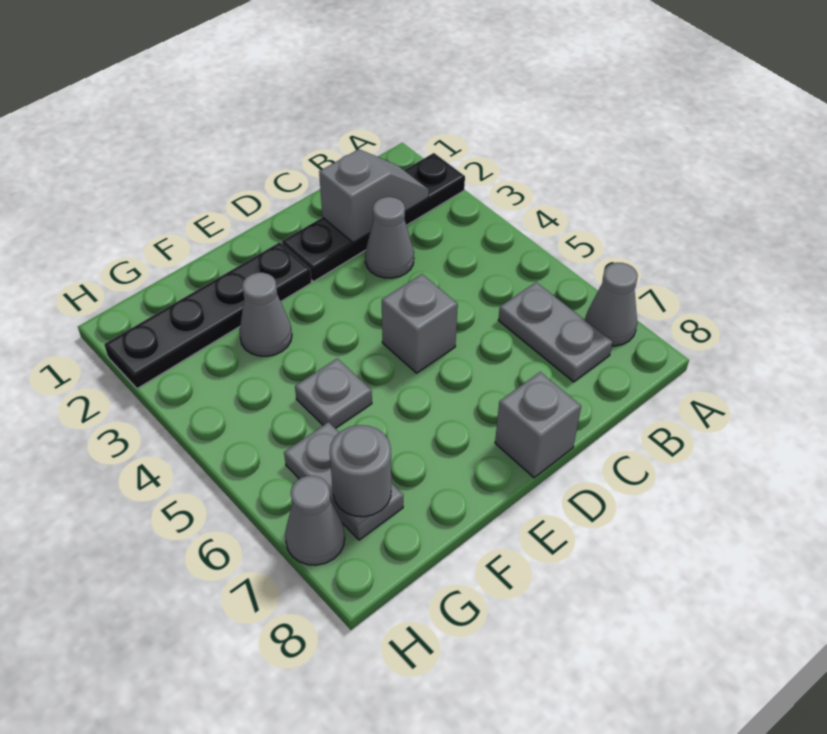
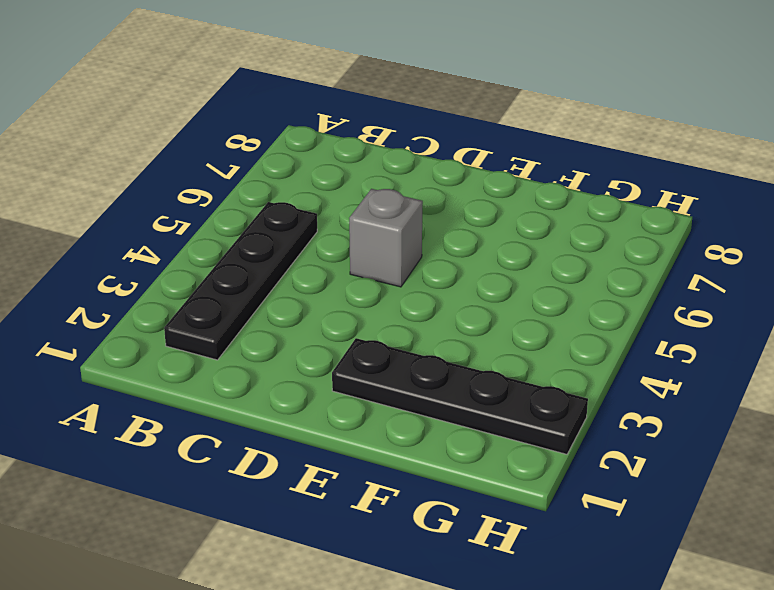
black plate B2:B5 level 1 -> black plate A2:D2 level 1
none -> grey cone A7 level 1
none -> grey plate B6:B7 level 1
none -> grey cone C3 level 1

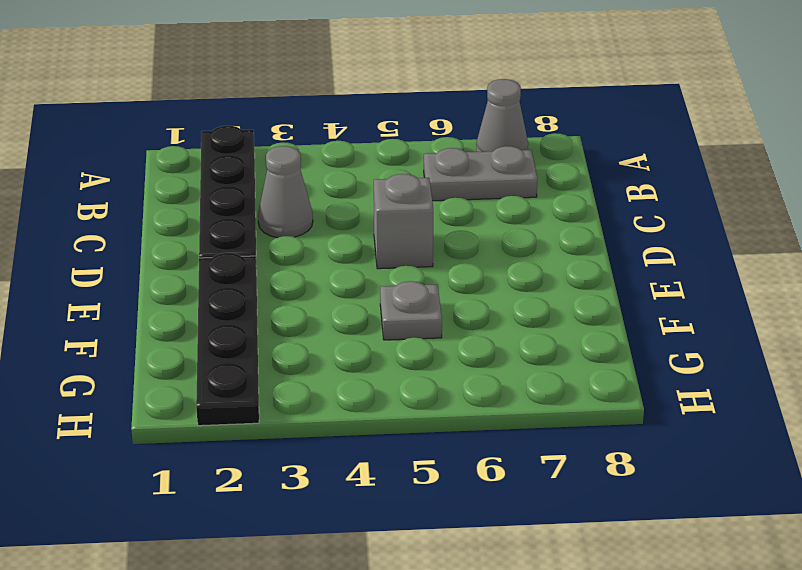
none -> grey brick D8 level 1
none -> grey cone F3 level 1
none -> grey plate G6:G7 level 1

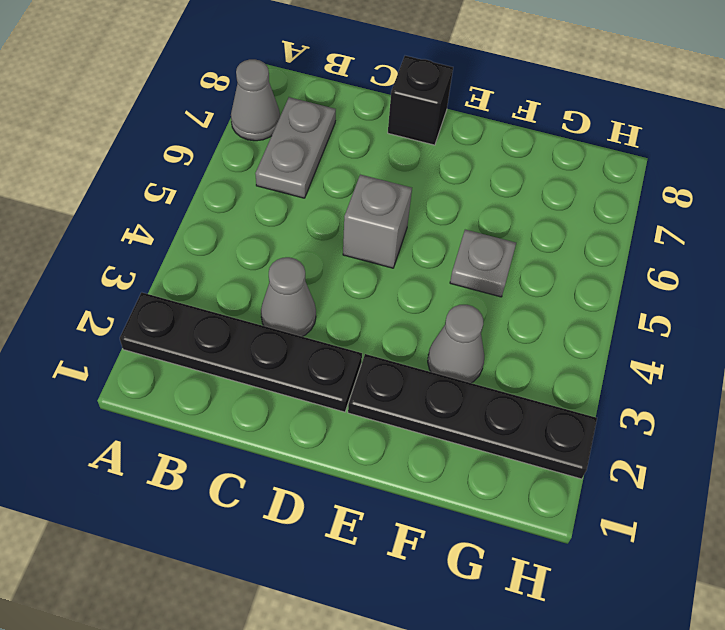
black brick D8 level 1 -> grey brick D8 level 1
none -> grey plate G6:G7 level 1
none -> grey cone H7 level 1
none -> grey slope B2:C2 level 2 top C

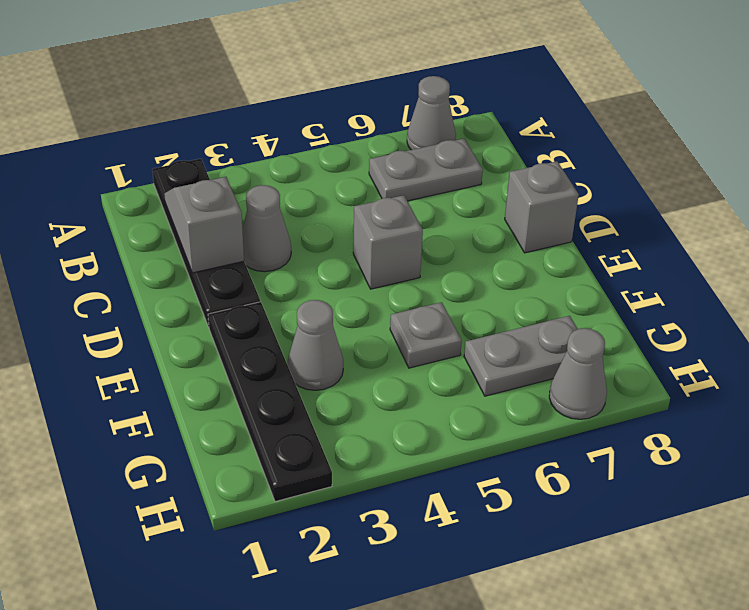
none -> grey round brick G7 level 2

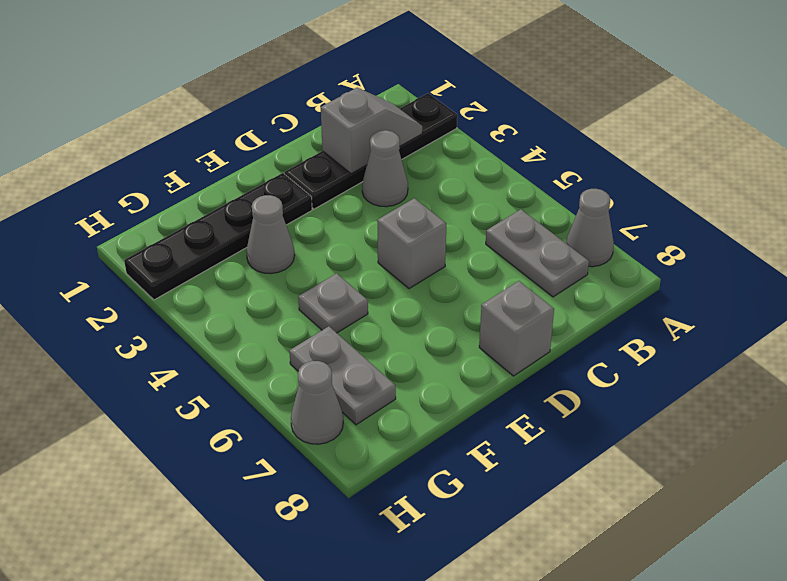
none -> grey round brick G7 level 2

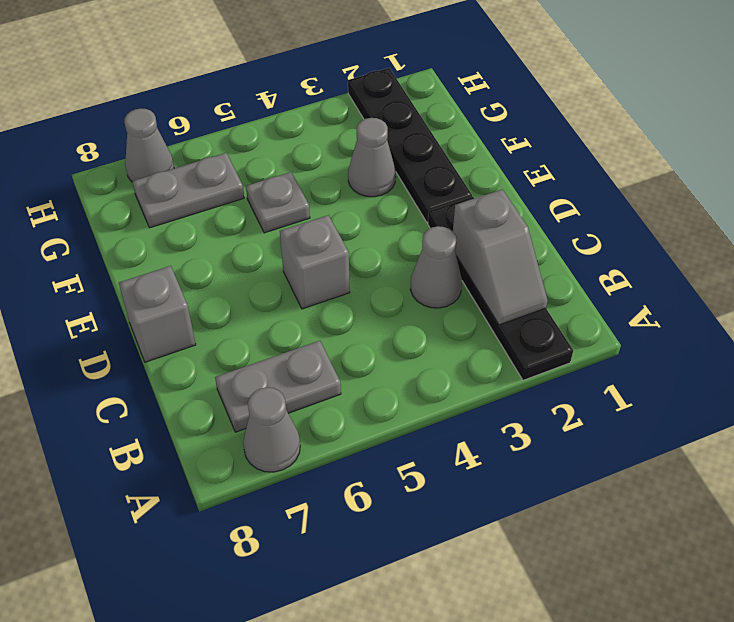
none -> grey round brick G7 level 2

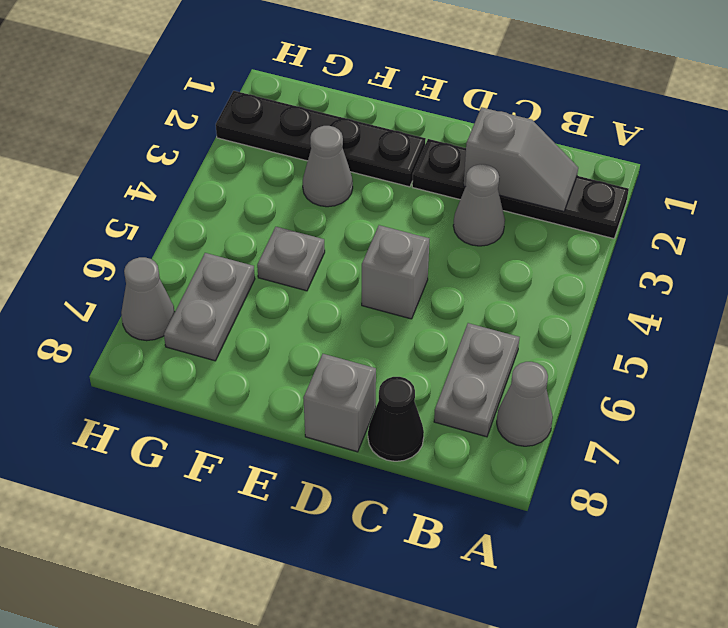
black cone C8 level 1 -> none
none -> grey round brick G7 level 2

